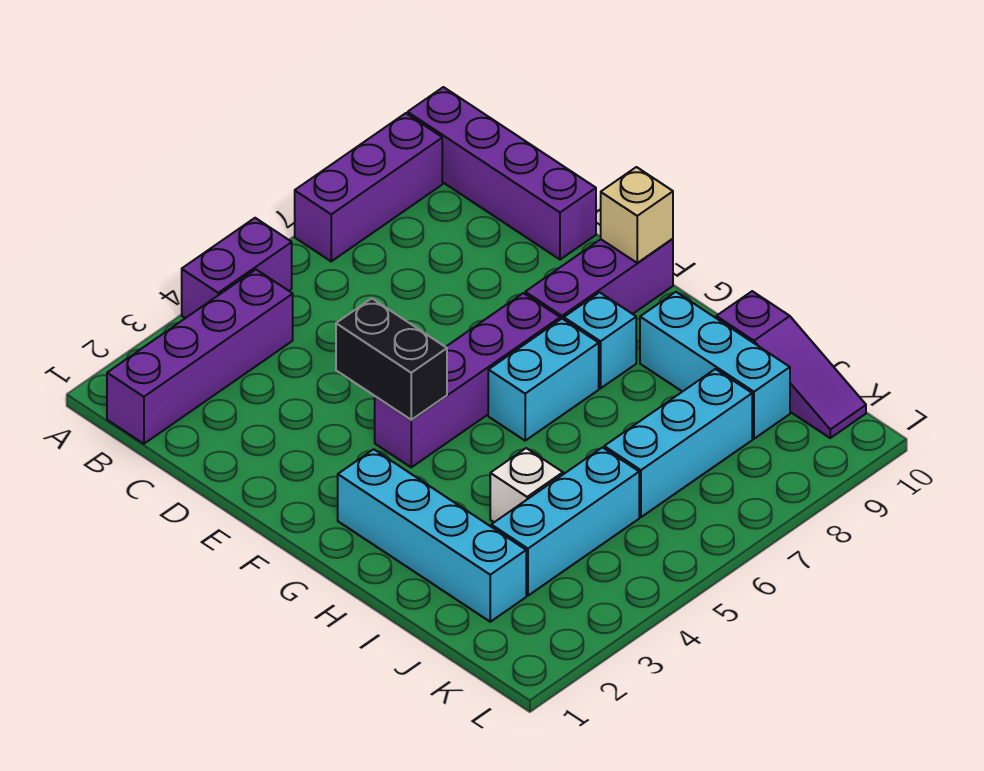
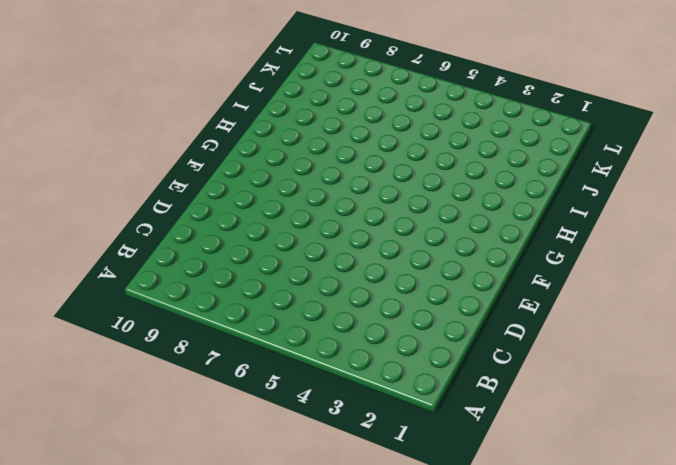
none -> purple brick A4:A5 level 1
none -> purple brick A7:A9 level 1
none -> purple brick A10:D10 level 1

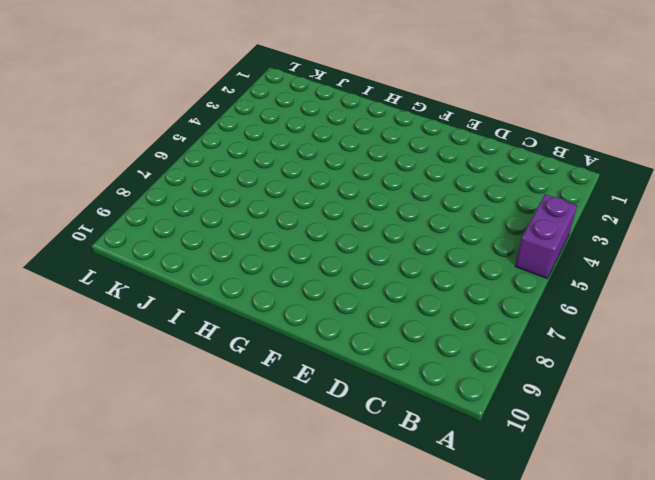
none -> purple brick A7:A9 level 1
none -> purple brick A10:D10 level 1
none -> purple brick B1:B4 level 1

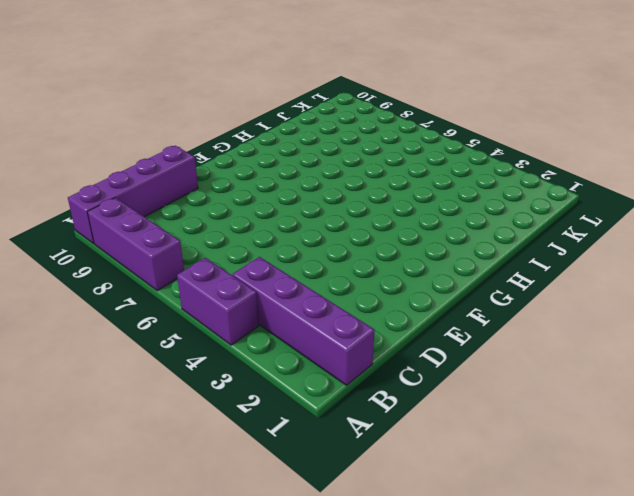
none -> purple brick F4:F7 level 1
none -> purple brick F8:F10 level 1
none -> cyan brick G2:J2 level 1

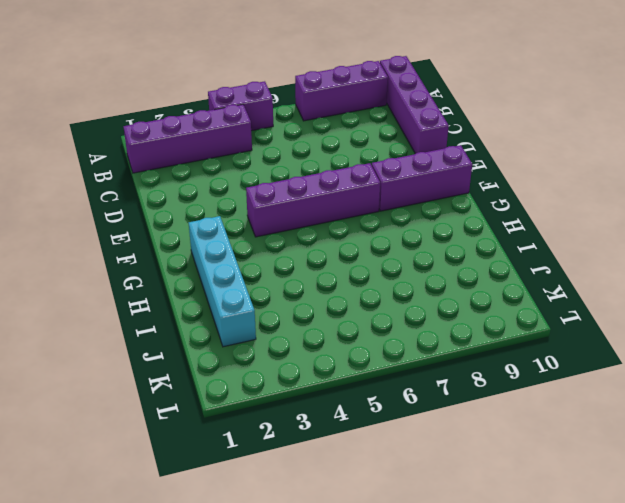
none -> cyan brick G6:G7 level 1
none -> cyan brick G8 level 1
none -> cyan brick H9:J9 level 1

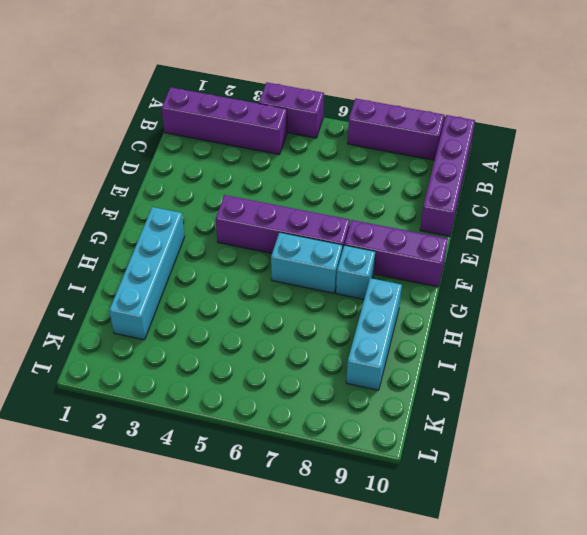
none -> white brick I4 level 1
none -> purple slope I10:K10 level 1 top I
none -> cyan brick J3:J5 level 1

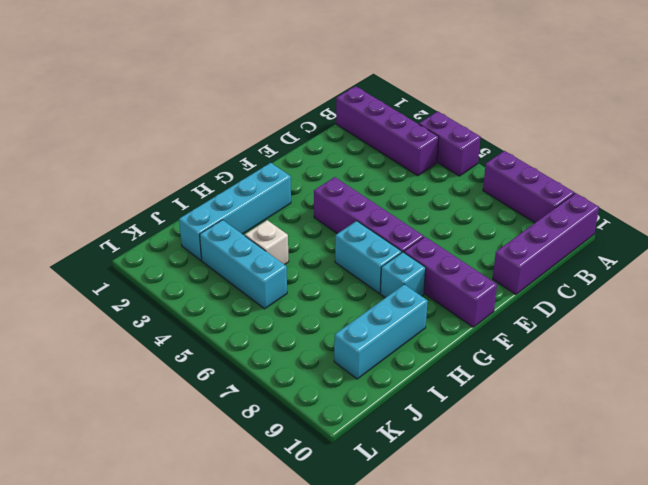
none -> purple slope I10:K10 level 1 top I
none -> cyan brick J6:J8 level 1
none -> black brick E4:F4 level 2

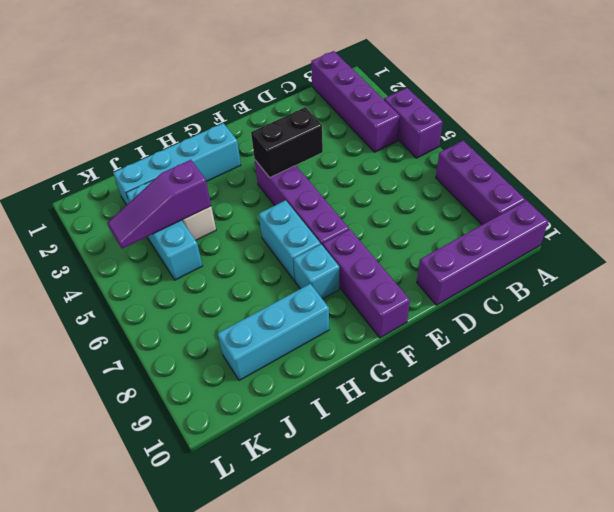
purple slope I4:K4 level 2 top I -> purple slope I10:K10 level 1 top I
none -> cyan brick J6:J8 level 1
none -> tan brick F10 level 2

